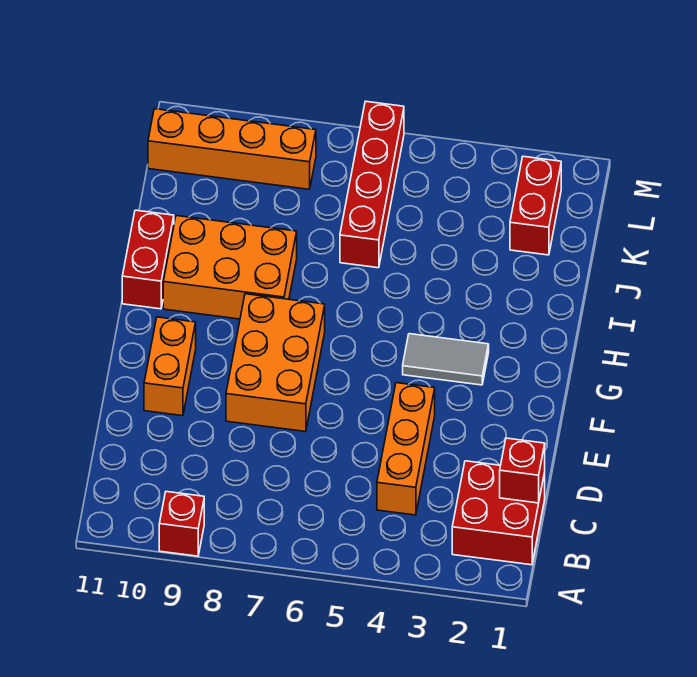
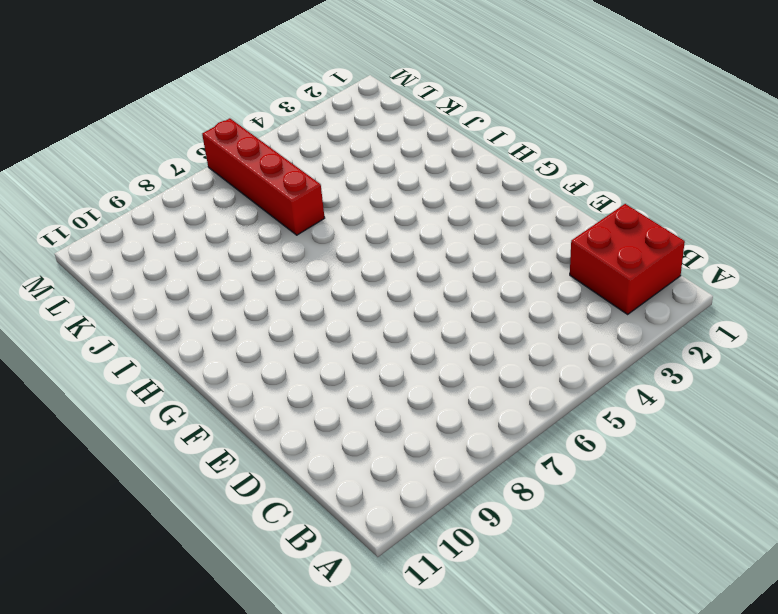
none -> red brick A9 level 1
none -> orange brick C4:E4 level 1
none -> orange brick E7:G8 level 1

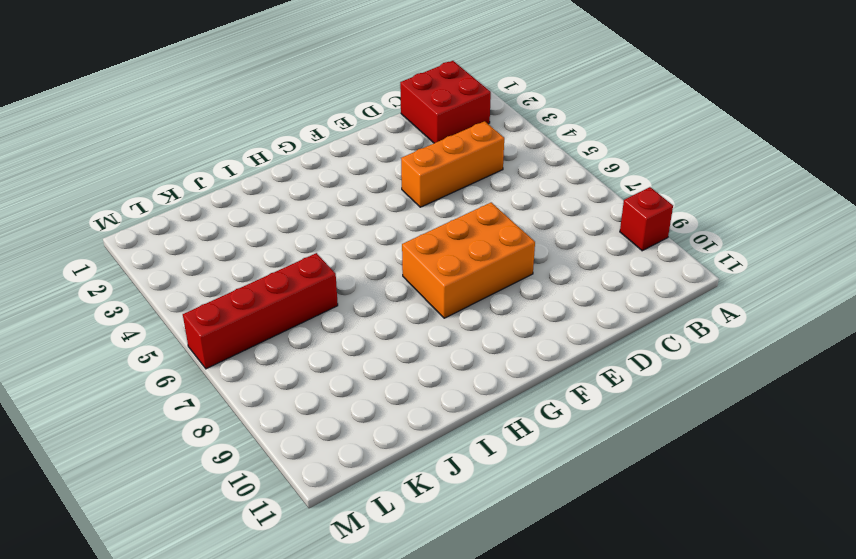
none -> orange brick E10:F10 level 1
none -> grey tile G3:G4 level 1
none -> orange brick H8:I10 level 1

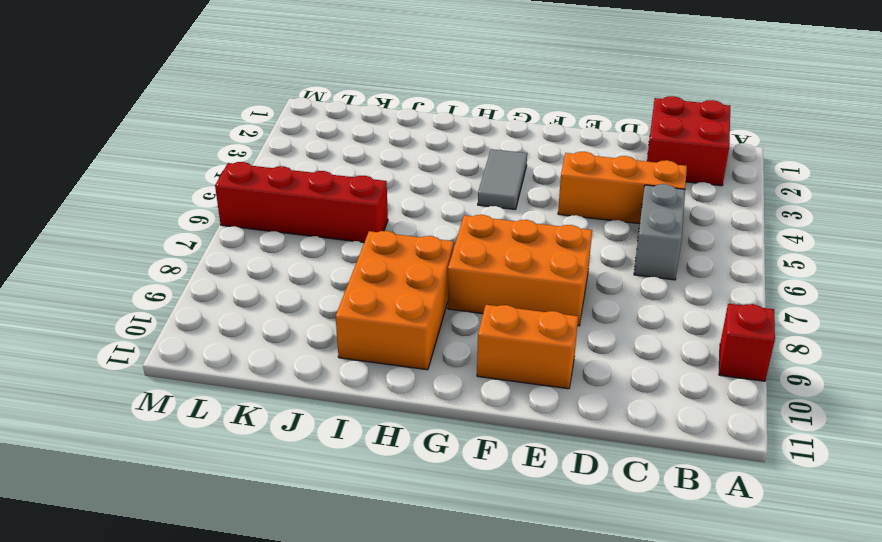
grey brick C5:C6 level 1 -> none
none -> red brick H11:I11 level 1
none -> red brick K2:L2 level 1
none -> orange brick L8:L11 level 1

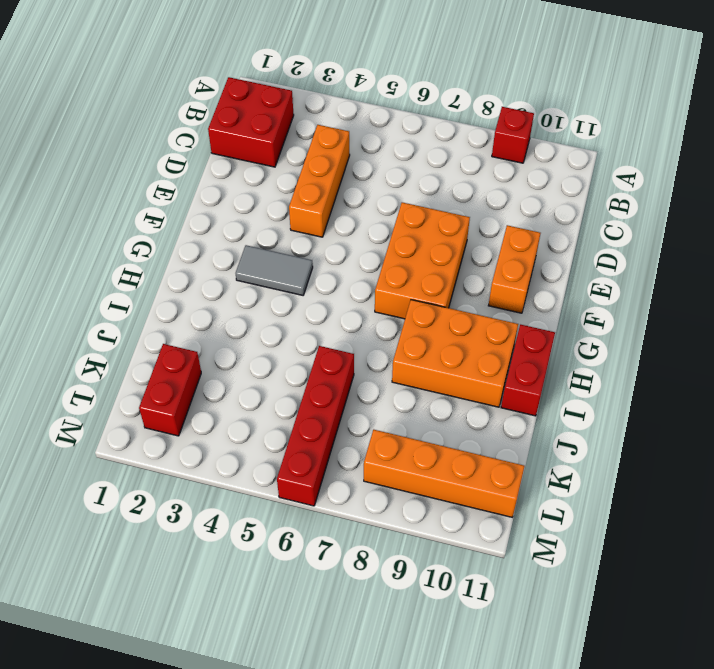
none -> red brick C1 level 2

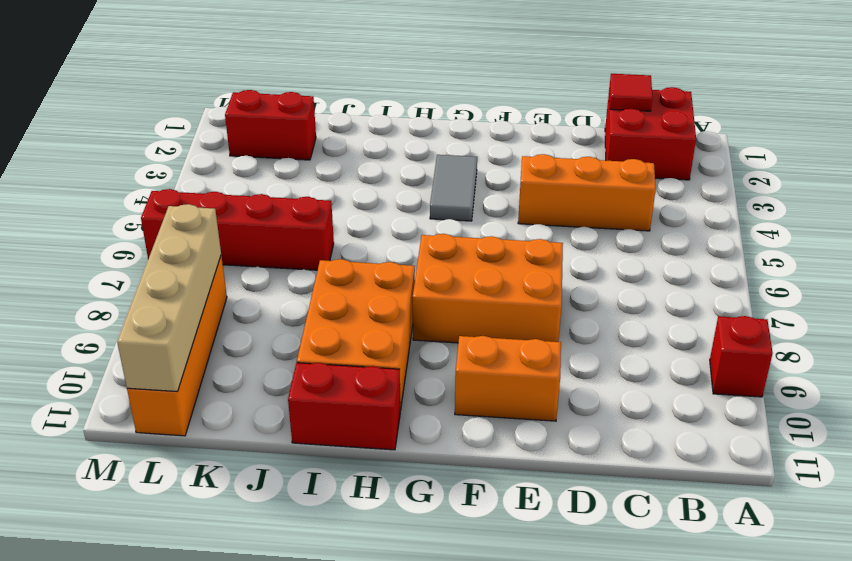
red tile C1 level 2 -> red brick C1 level 2
tan brick L8:L11 level 2 -> none

